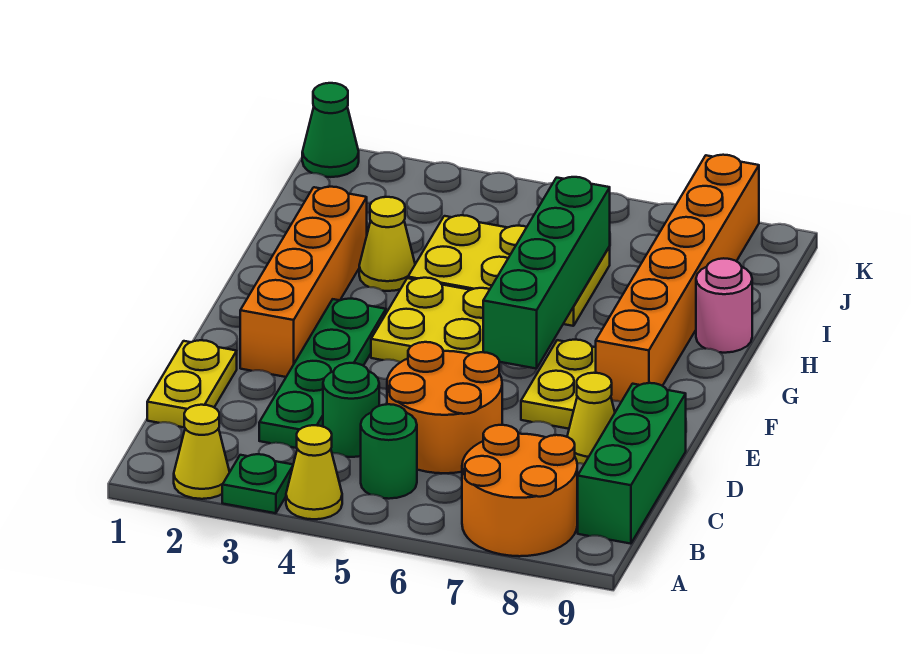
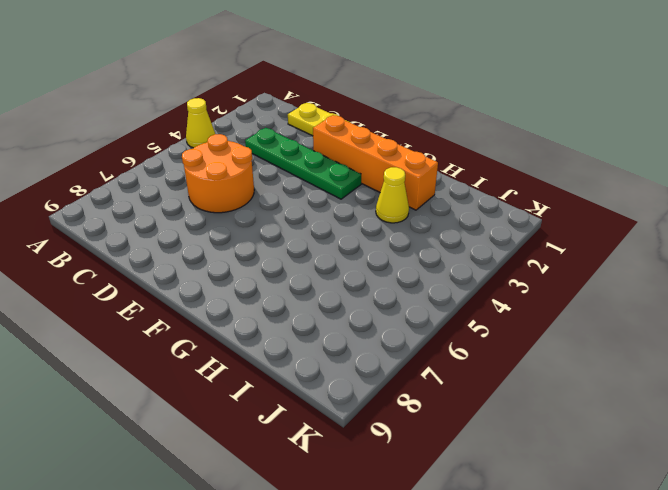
none -> yellow cone A2 level 1
none -> green plate A3 level 1
none -> orange round brick A7:B8 level 1

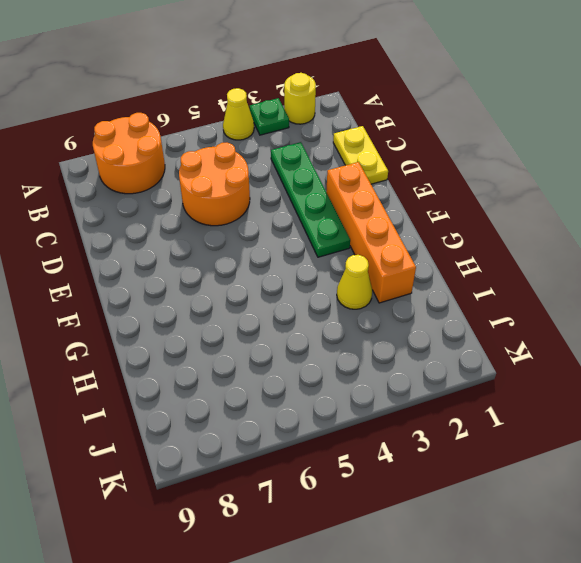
yellow round brick A2 level 1 -> yellow cone A2 level 1
none -> green round brick B5 level 1
none -> green brick B9:D9 level 1
none -> green round brick C4 level 1

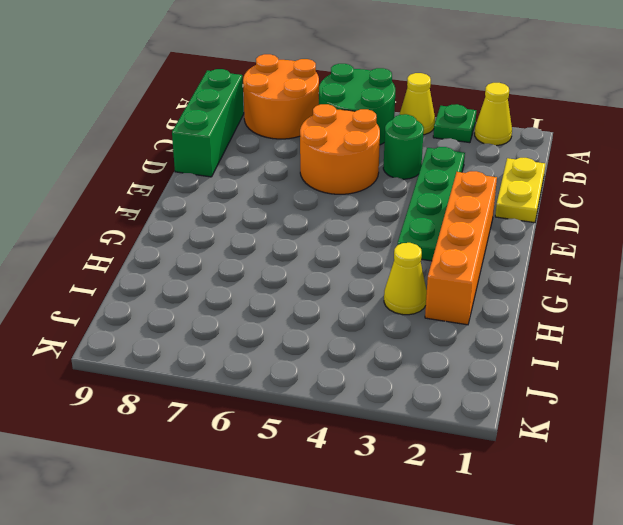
green round brick A5:B6 level 1 -> green round brick B5 level 1
none -> yellow cone D8 level 1
none -> yellow plate E7:F7 level 1
none -> yellow plate F4:G5 level 1

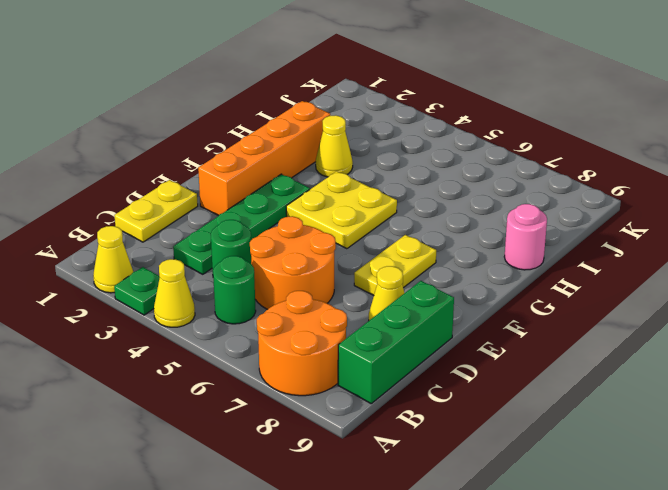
none -> orange brick F8:K8 level 1
none -> yellow plate H4:I6 level 1
none -> green cone K1 level 1

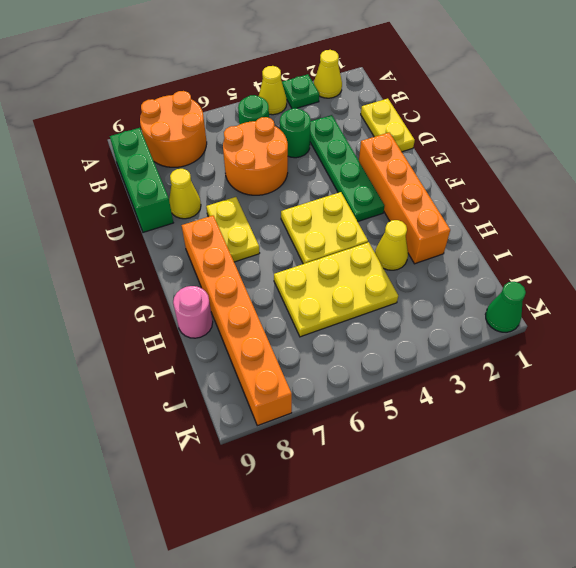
none -> green brick F6:I6 level 2

